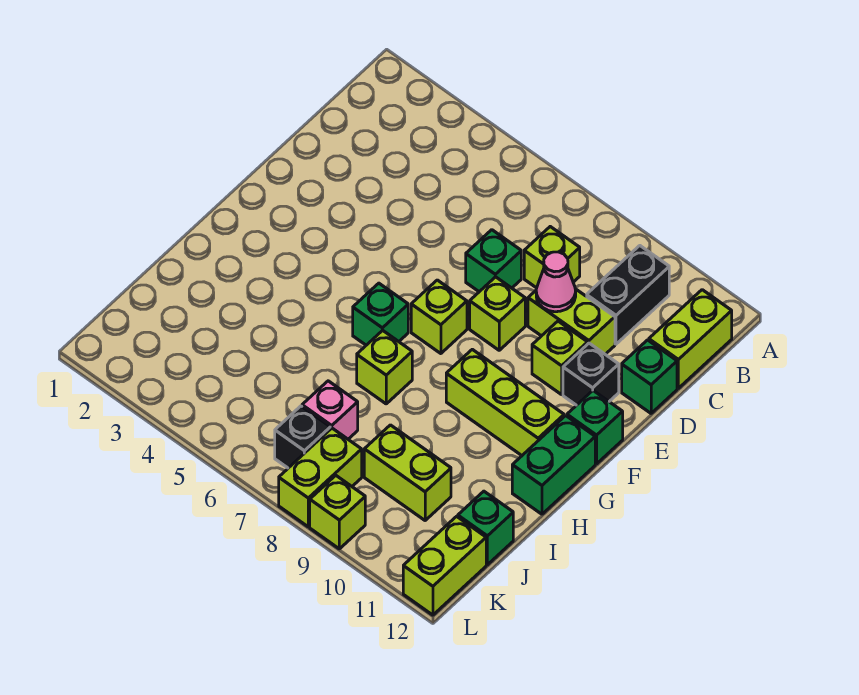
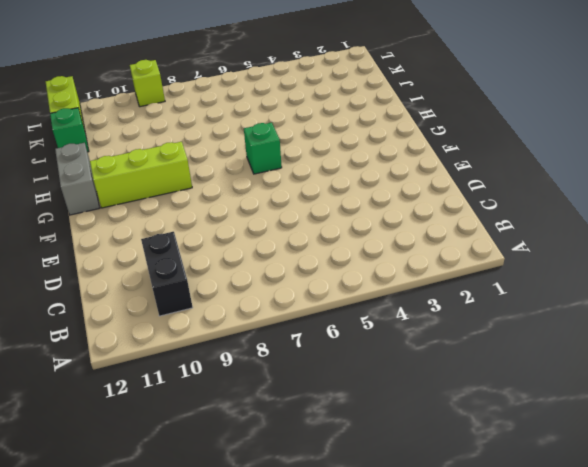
grey brick G12:H12 level 1 -> green brick G12:H12 level 1
none -> lime brick B12:C12 level 1
none -> lime brick C8 level 1
none -> green brick D7 level 1

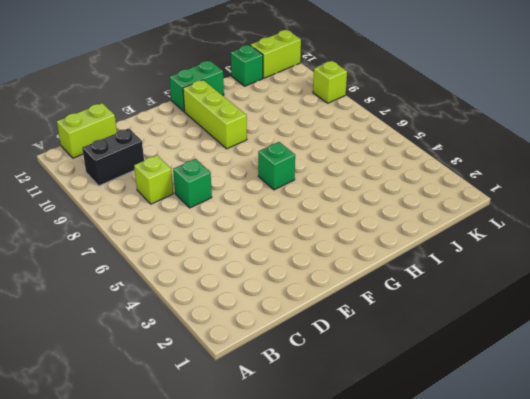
none -> lime brick D9:D10 level 1
none -> green brick D12 level 1
none -> lime brick E8 level 1

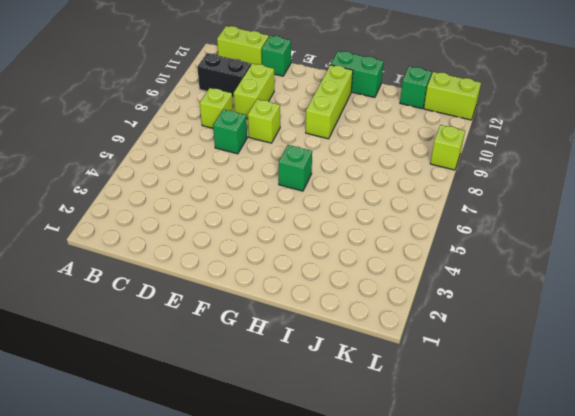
none -> lime brick E10 level 1
none -> black brick E11 level 1
none -> lime brick F7 level 1

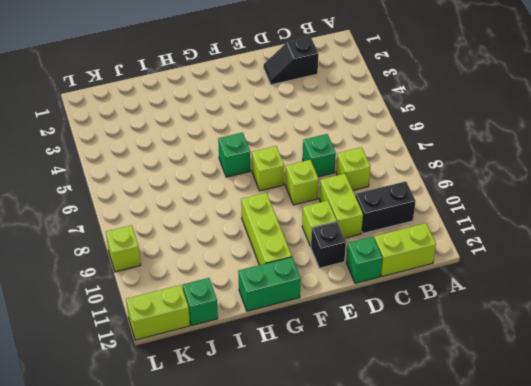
black slope C2:D2 level 1 top C -> none
none -> green brick F12 level 1
none -> lime brick H7 level 1
none -> pink brick J7 level 1

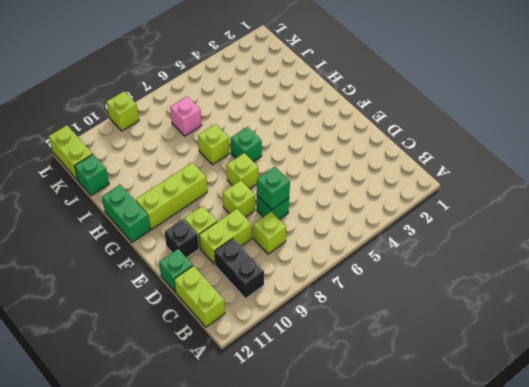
green brick D7 level 2 -> green brick F12 level 1
none -> lime brick J9:J10 level 1
none -> black brick K7 level 1
none -> lime brick K8:L8 level 1

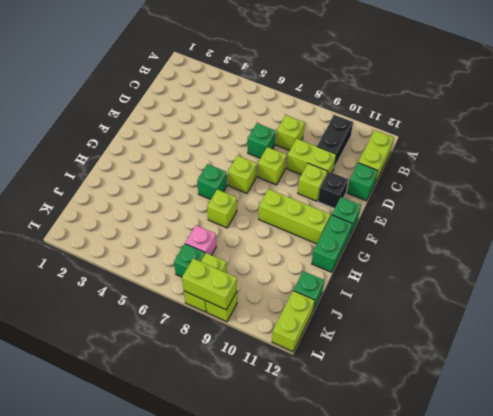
green brick K7 level 1 -> black brick K7 level 1
lime brick L8:L9 level 2 -> lime brick J9:J10 level 1
none -> pink cone D9 level 2

